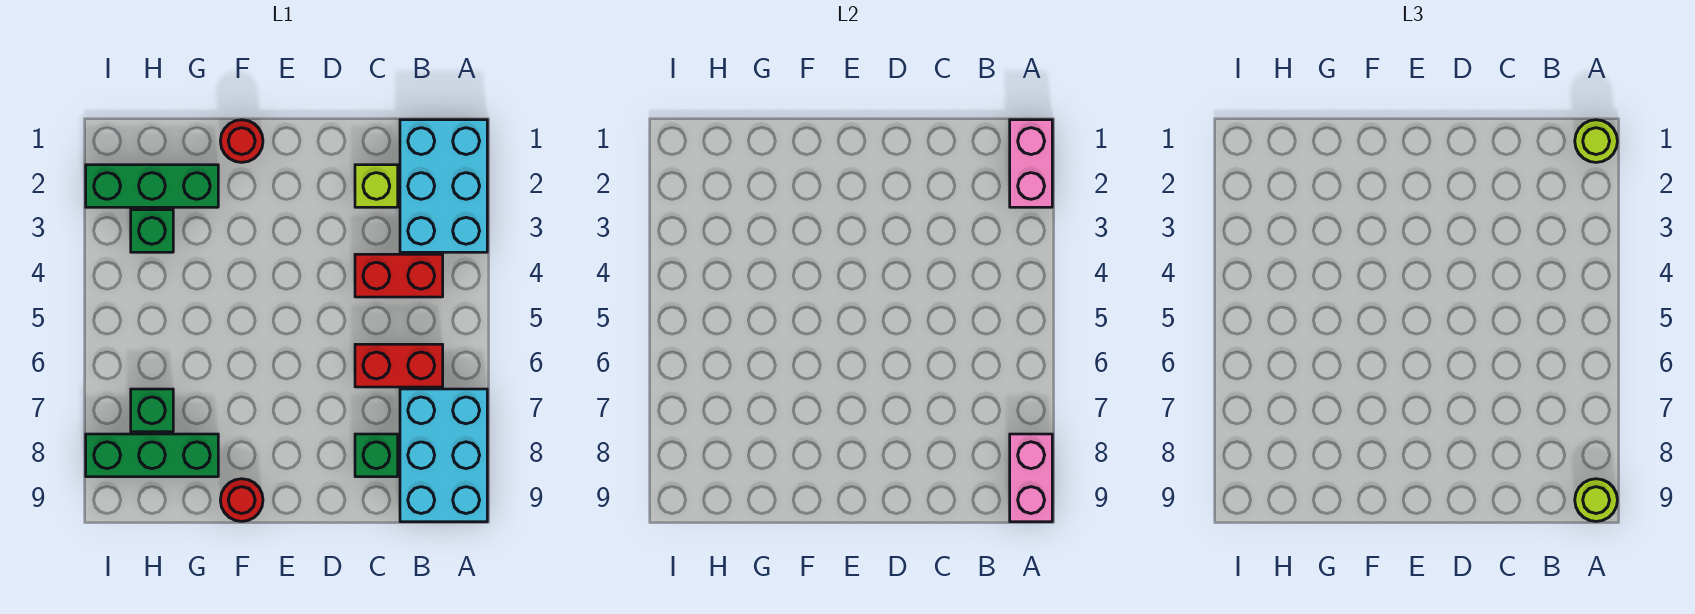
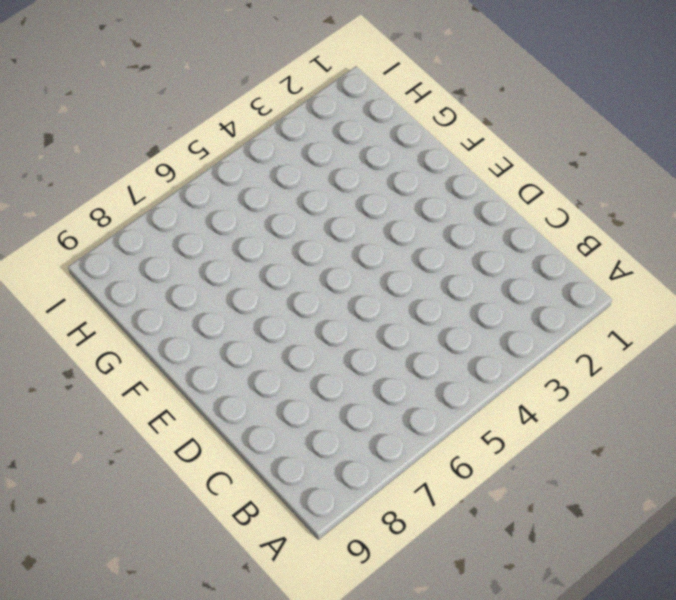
none -> cyan brick A1:B3 level 1
none -> cyan brick A7:B9 level 1
none -> red brick B4:C4 level 1

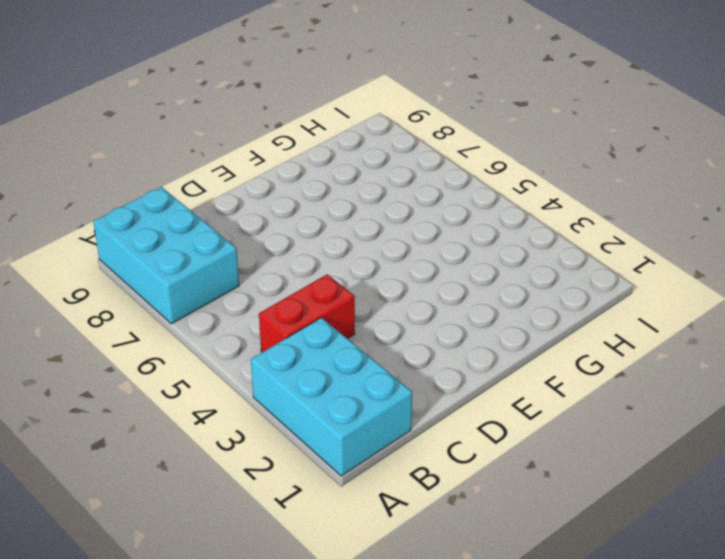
none -> red brick B6:C6 level 1
none -> lime brick C2 level 1
none -> green brick C8 level 1

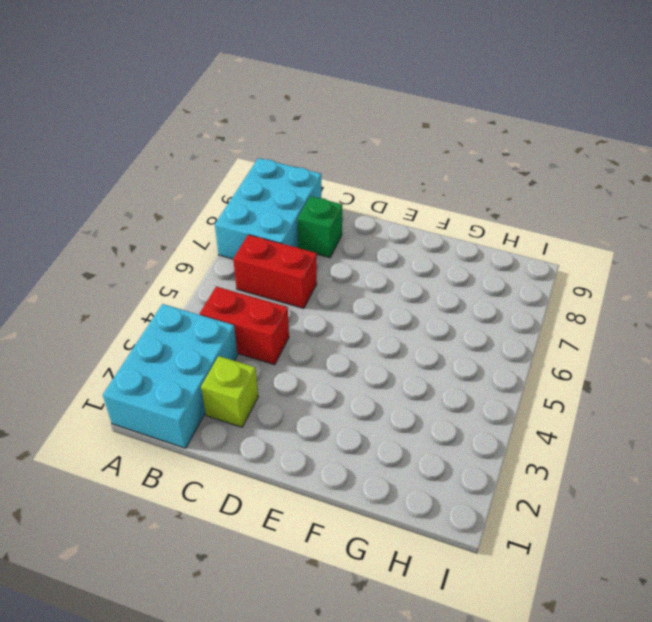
none -> red round brick F1 level 1
none -> red round brick F9 level 1
none -> green brick G2:I2 level 1

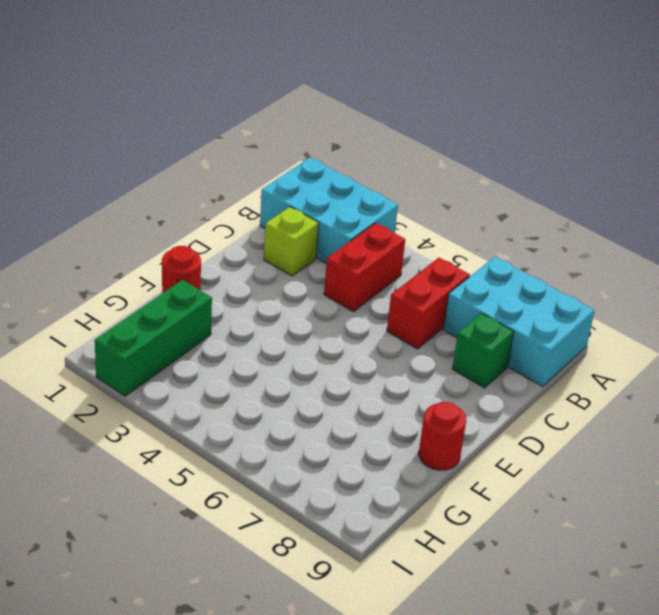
none -> green brick G8:I8 level 1
none -> green brick H3 level 1
none -> green brick H7 level 1

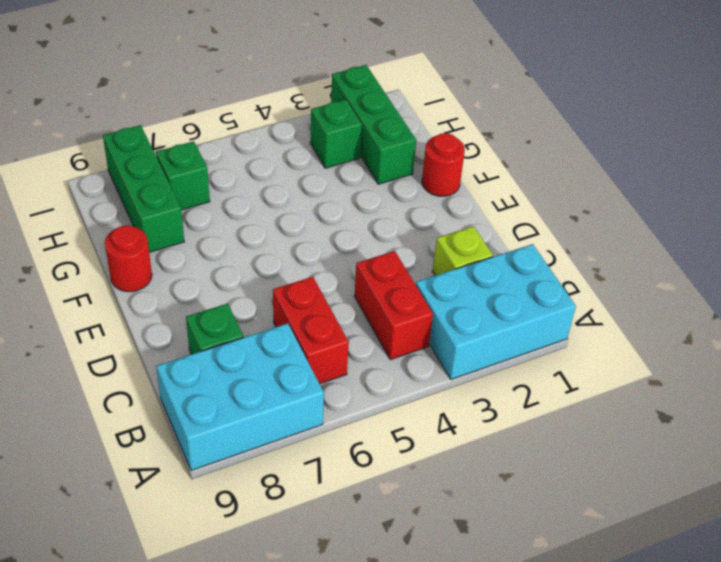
none -> pink brick A1:A2 level 2
none -> pink brick A8:A9 level 2
none -> lime round brick A1 level 3

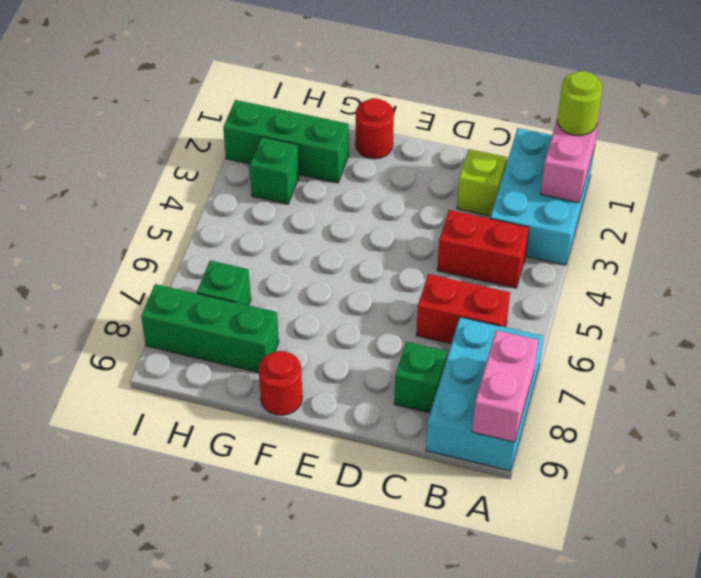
none -> lime round brick A9 level 3

